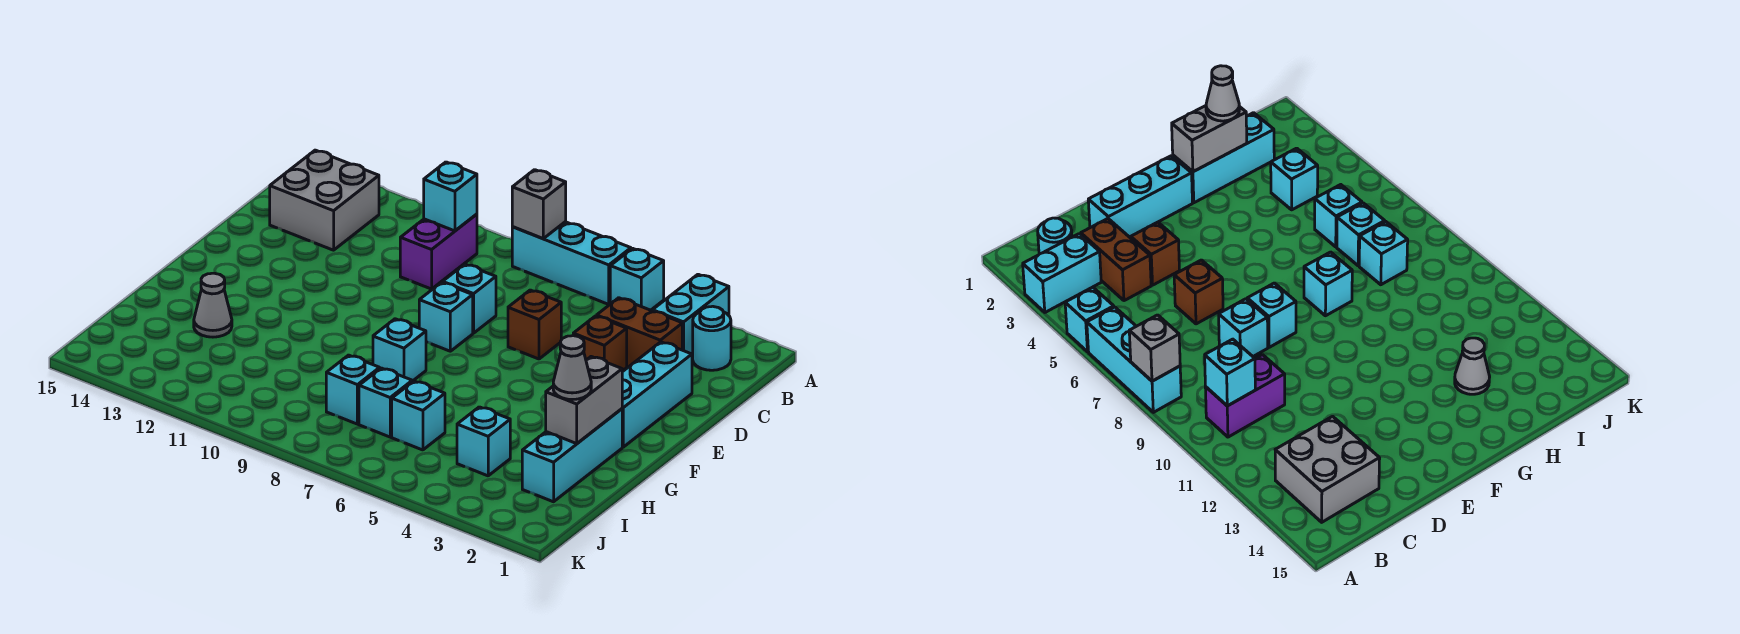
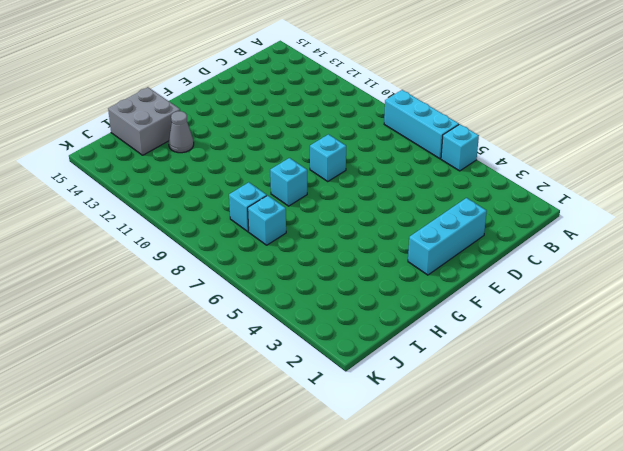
grey brick H14:I15 level 1 -> grey brick B13:C14 level 1
none -> cyan brick A3:B3 level 1
none -> cyan round brick B2 level 1
none -> purple brick B10:C10 level 1

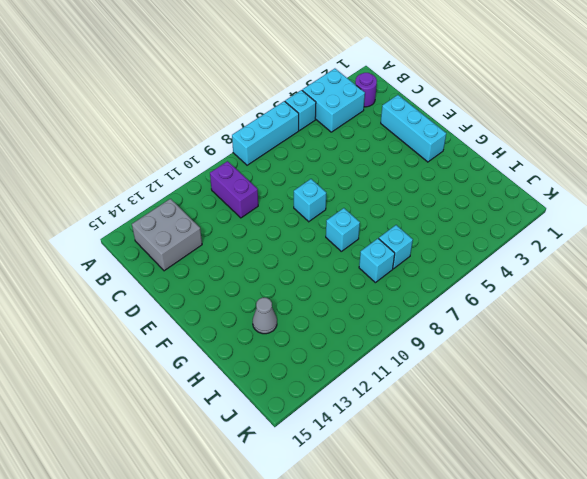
cyan brick A3:B4 level 1 -> cyan brick A3:B3 level 1
purple round brick B2 level 1 -> cyan round brick B2 level 1
none -> brown brick C3:C4 level 1
none -> brown brick D4 level 1
none -> brown brick D6 level 1

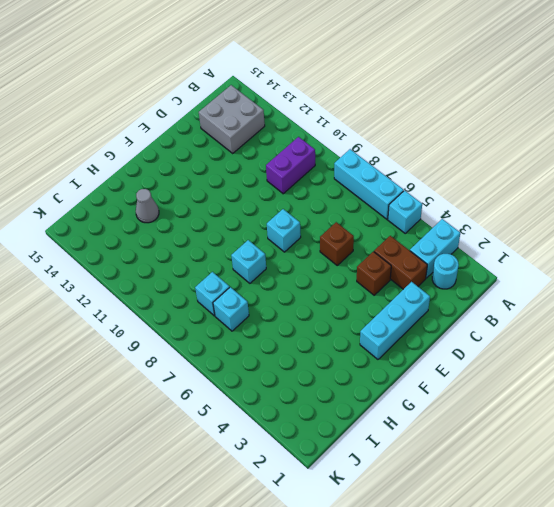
none -> cyan brick D8 level 1
none -> cyan brick G2:I2 level 1
none -> cyan brick I4 level 1

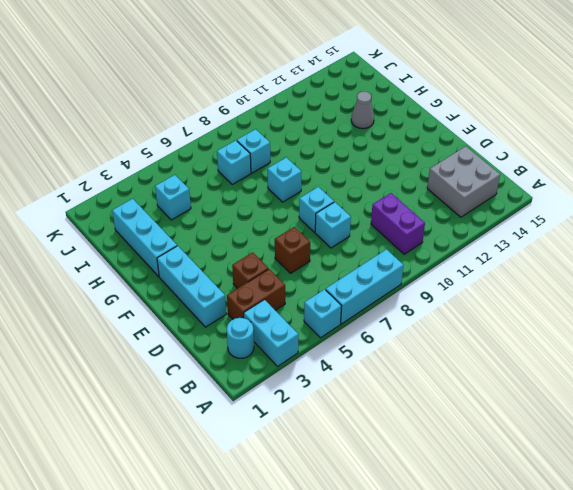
none -> cyan brick I6 level 1
none -> grey brick A8 level 2
none -> cyan brick B10 level 2

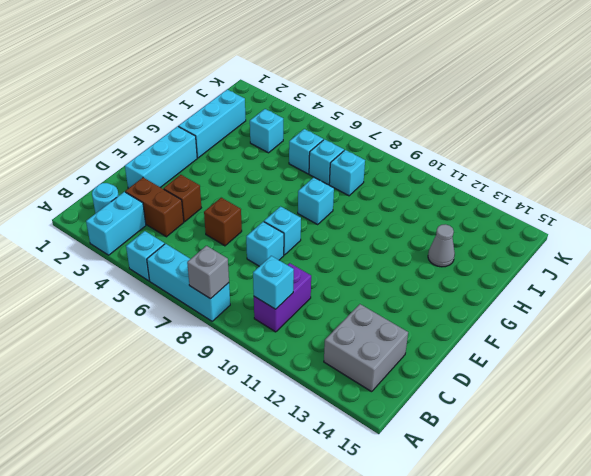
none -> grey brick G2:H2 level 2
none -> grey cone H2 level 3

